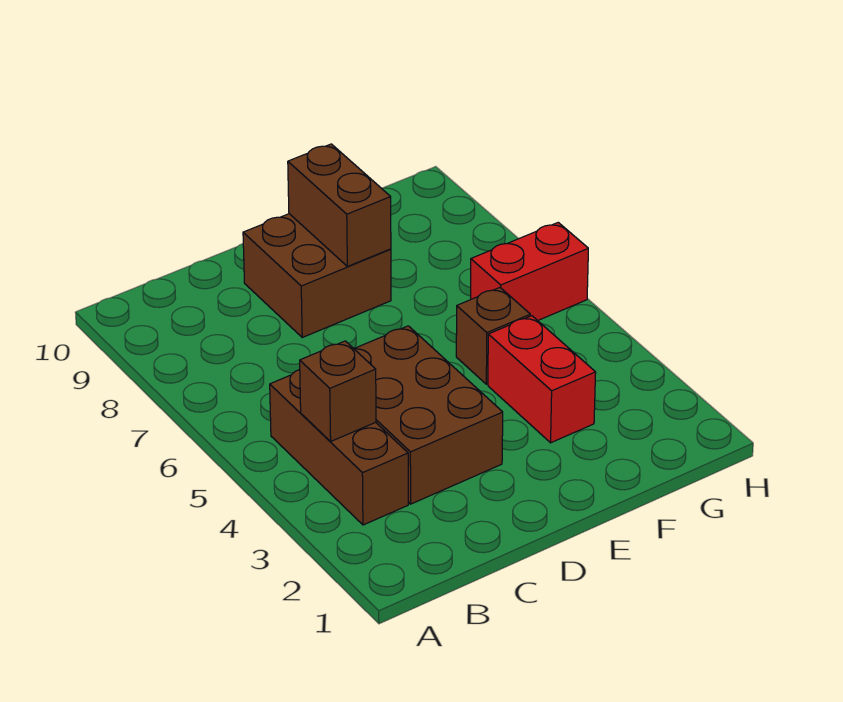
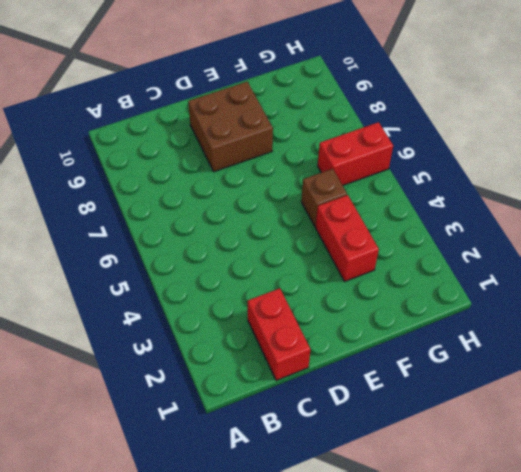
red brick C1:C2 level 1 -> none
none -> brown brick B3:B5 level 1
none -> brown brick C3:D5 level 1

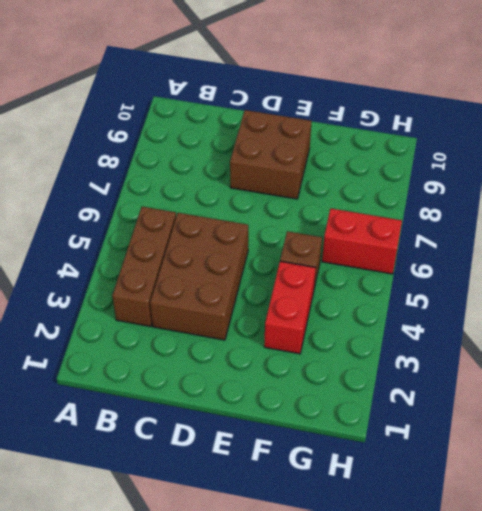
none -> brown brick B4 level 2
none -> brown brick E8:E9 level 2

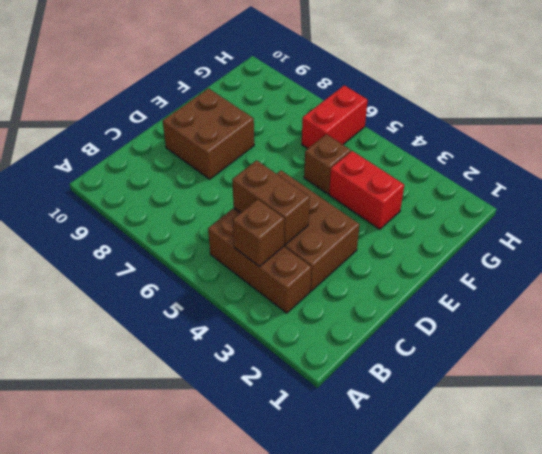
brown brick C4:C5 level 2 -> brown brick E8:E9 level 2

